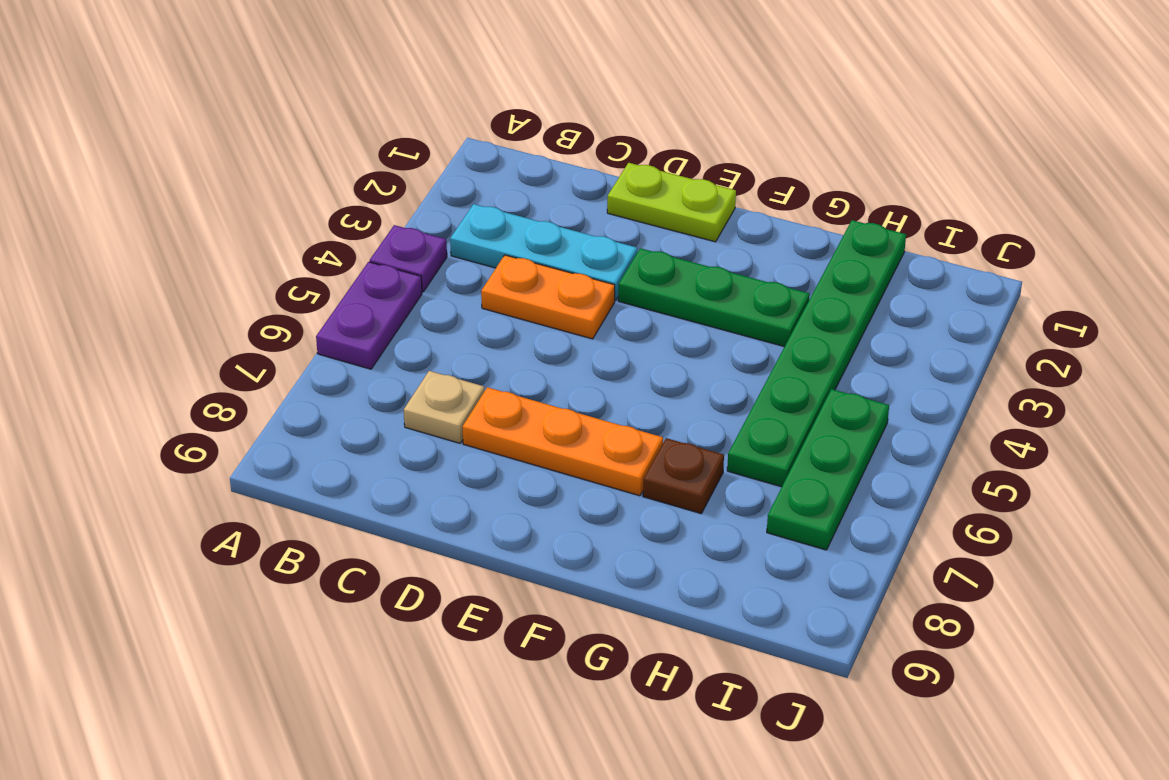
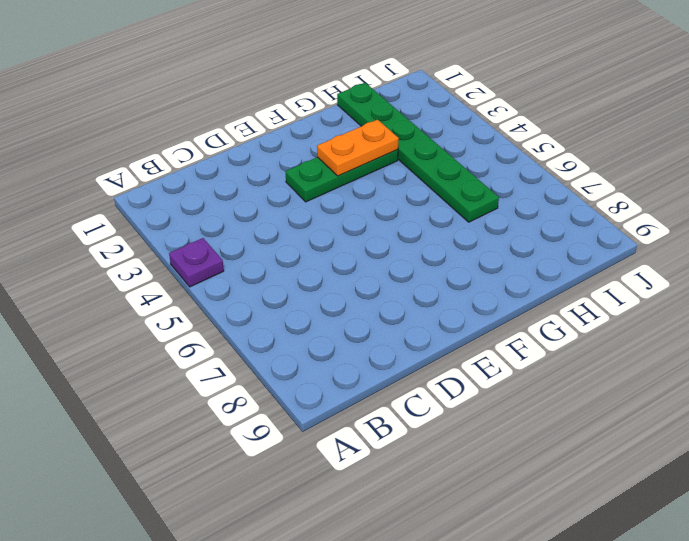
orange plate F3:G3 level 2 -> orange plate C4:D4 level 1
none -> purple plate A5:A6 level 1
none -> cyan plate B3:D3 level 1

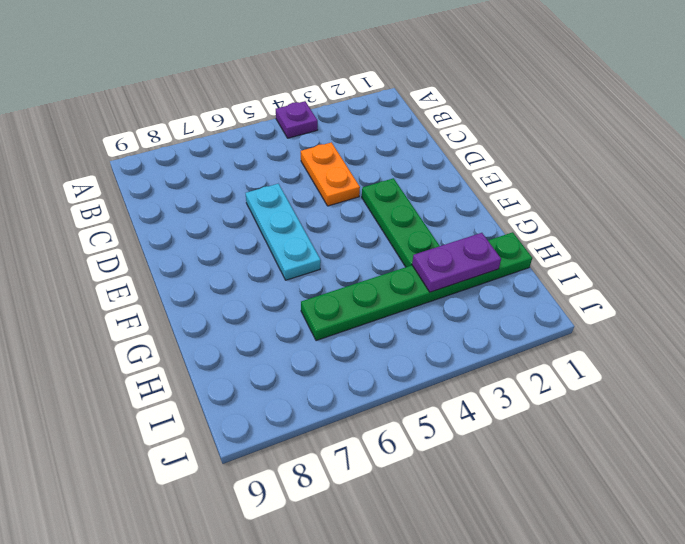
cyan plate D6:F6 level 1 -> cyan plate B3:D3 level 1
purple plate H2:H3 level 2 -> purple plate A5:A6 level 1
none -> tan plate C7 level 1
none -> lime plate D1:E1 level 1

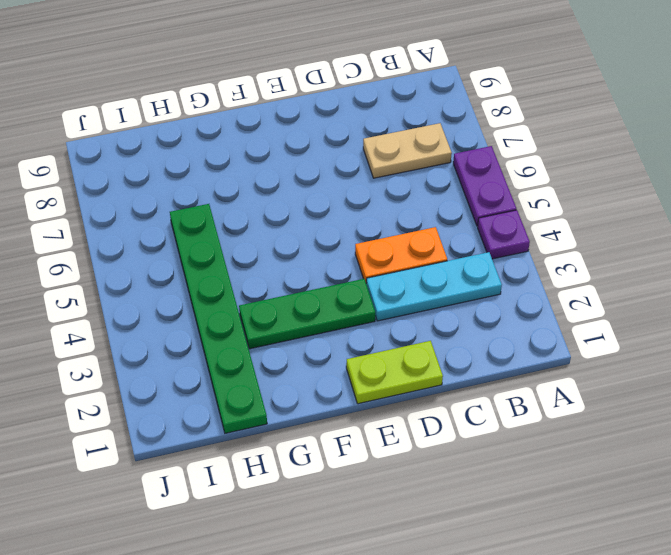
tan plate B7:C7 level 1 -> tan plate C7 level 1
none -> orange plate D7:F7 level 1
none -> brown plate G7 level 1

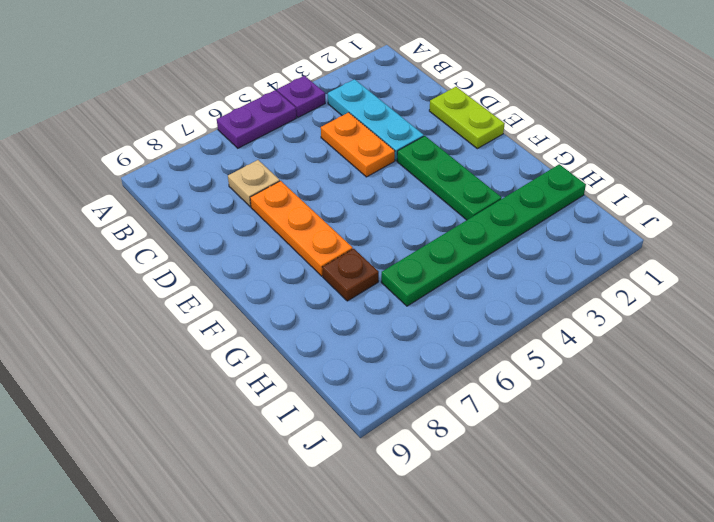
none -> green plate I5:I7 level 1

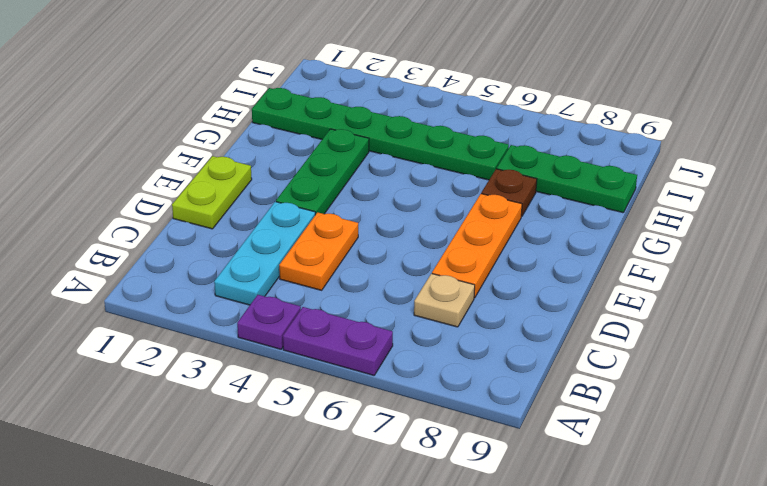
green plate H7:H9 level 1 -> green plate I5:I7 level 1

